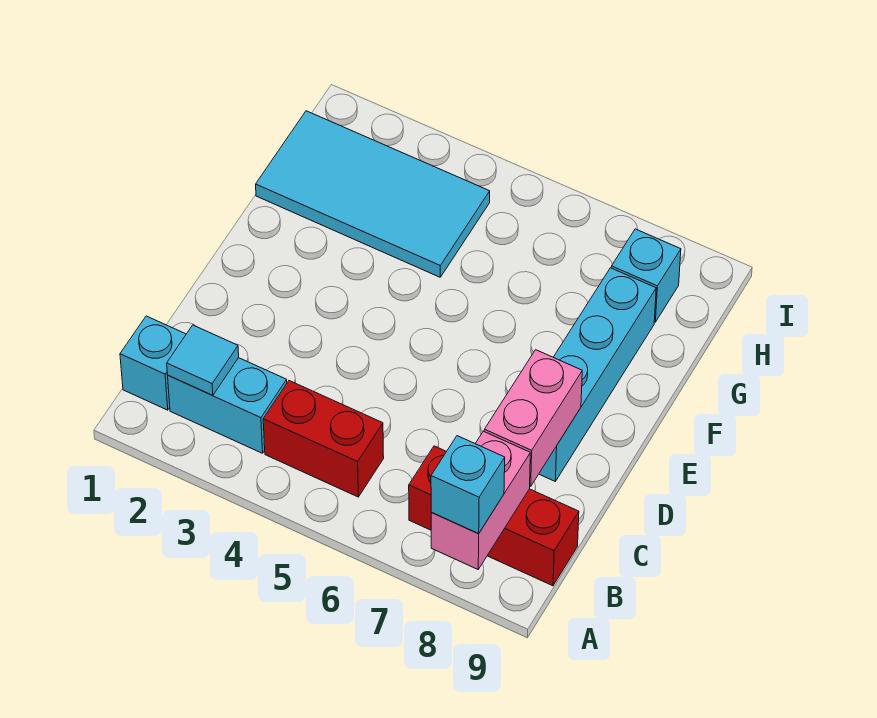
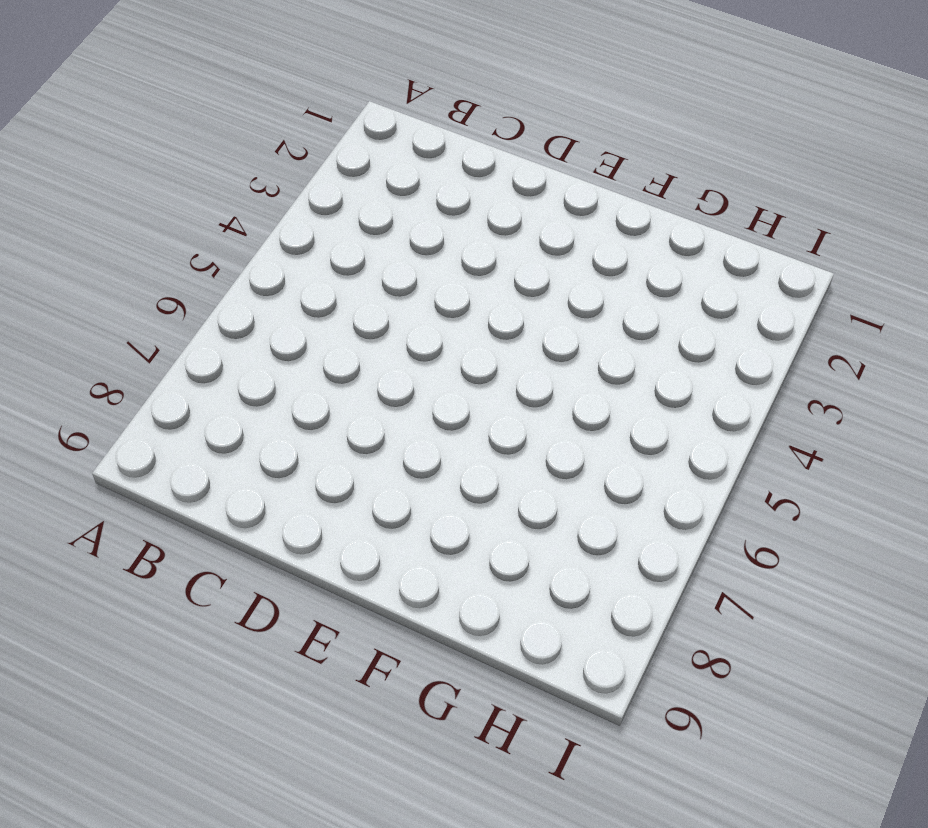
none -> cyan brick B1 level 1
none -> cyan brick B2:B3 level 1

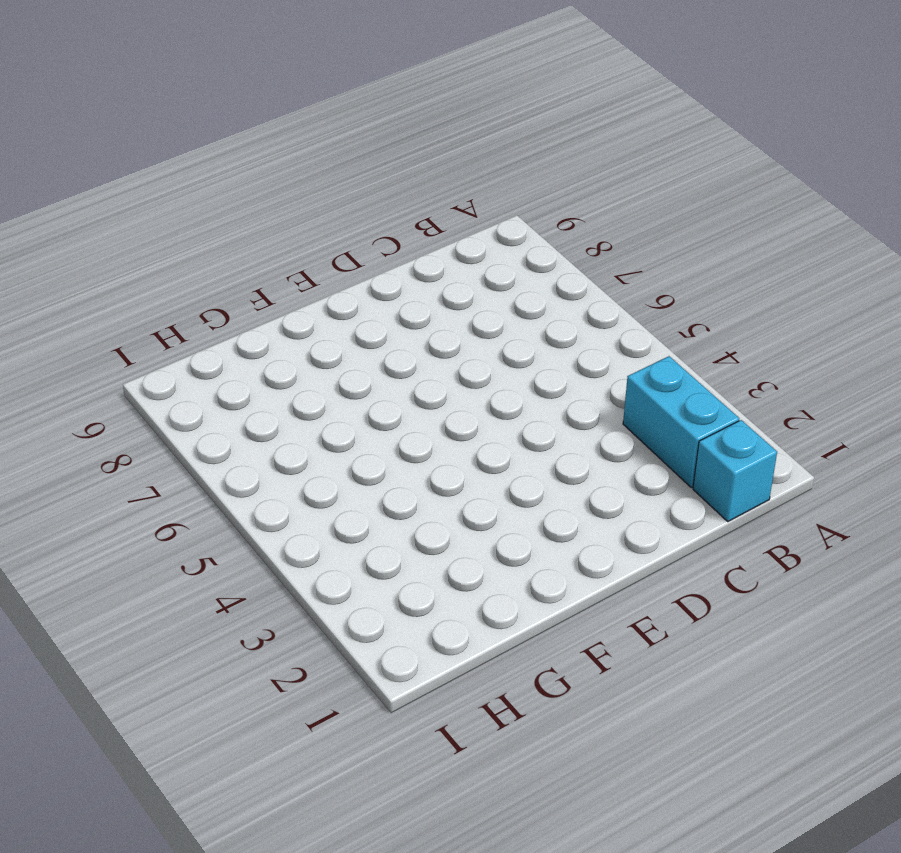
none -> red brick B4:B5 level 1
none -> red brick B7:B9 level 1

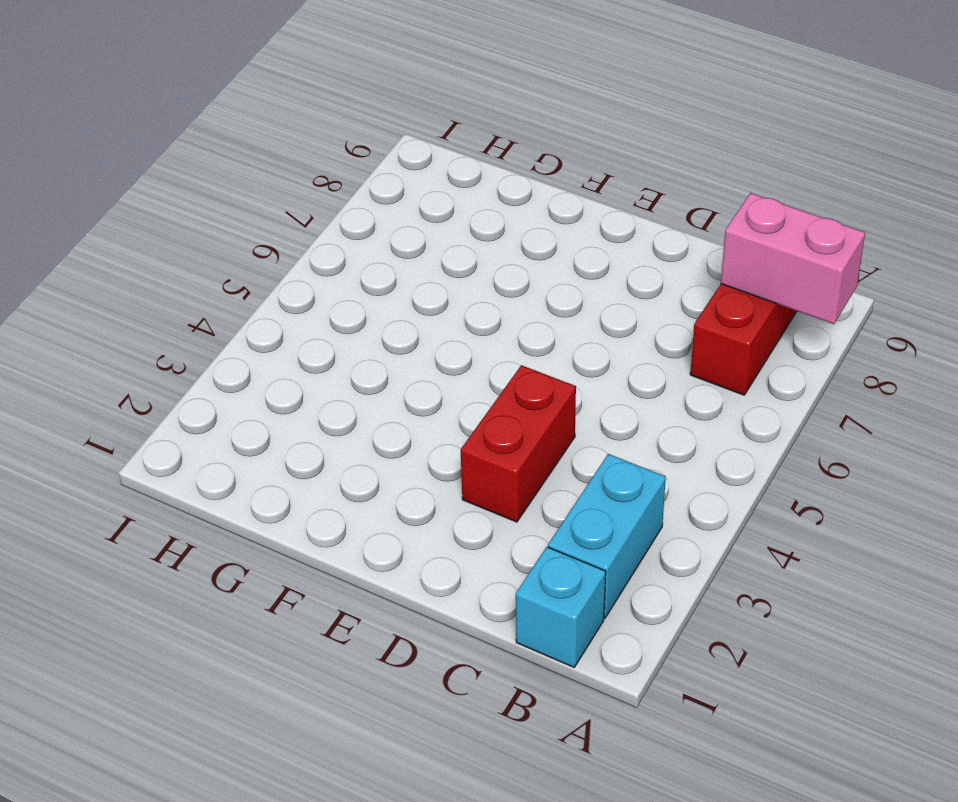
red brick D3:D4 level 1 -> red brick B4:B5 level 1
none -> cyan brick D8:G8 level 1
none -> cyan tile G1:H4 level 1

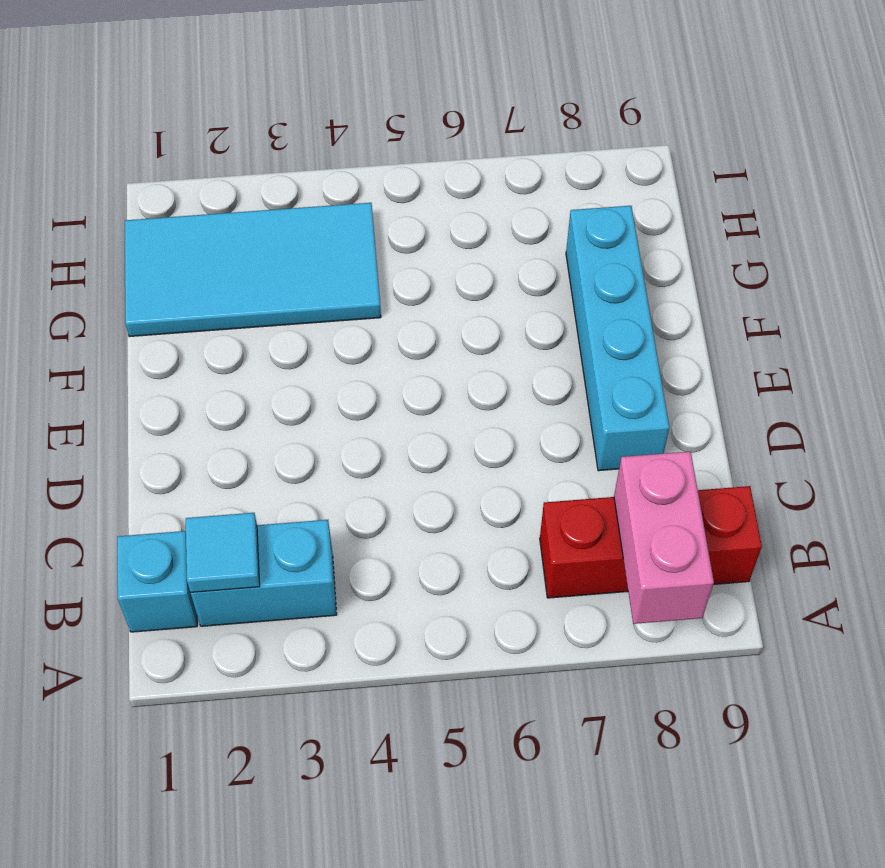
none -> red brick B4:B5 level 1
none -> cyan brick H8 level 1

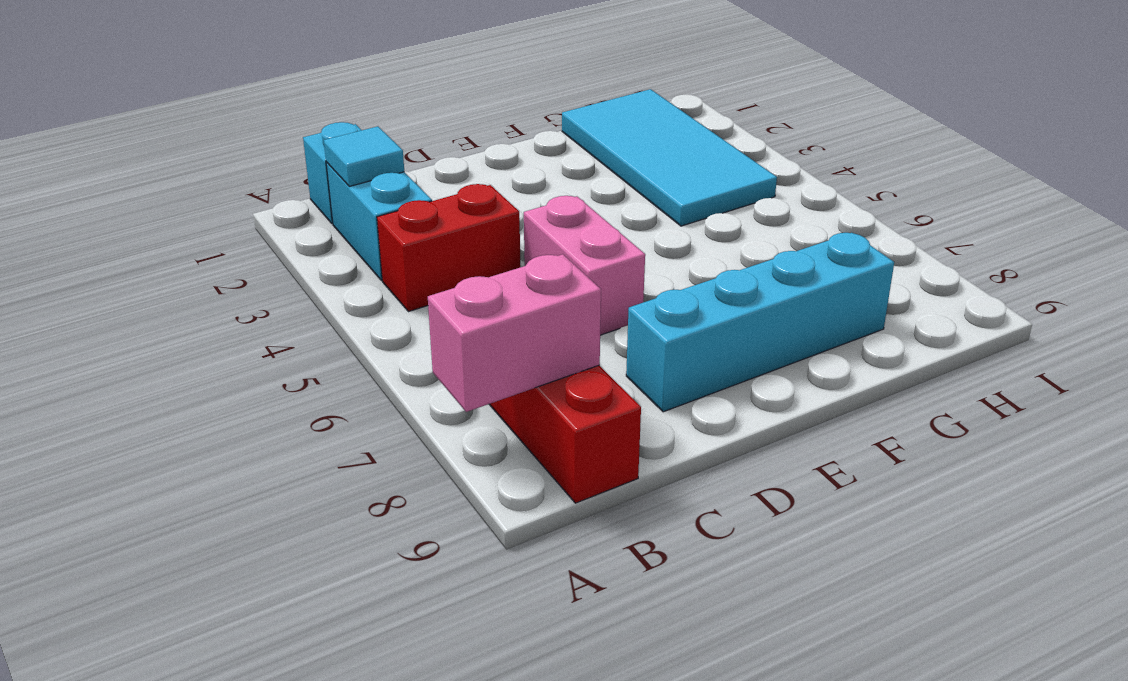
red brick B4:C4 level 1 -> red brick B4:B5 level 1
pink brick D5:D6 level 1 -> pink brick C8:D8 level 2
none -> cyan brick H8 level 1
none -> cyan brick A8 level 3

